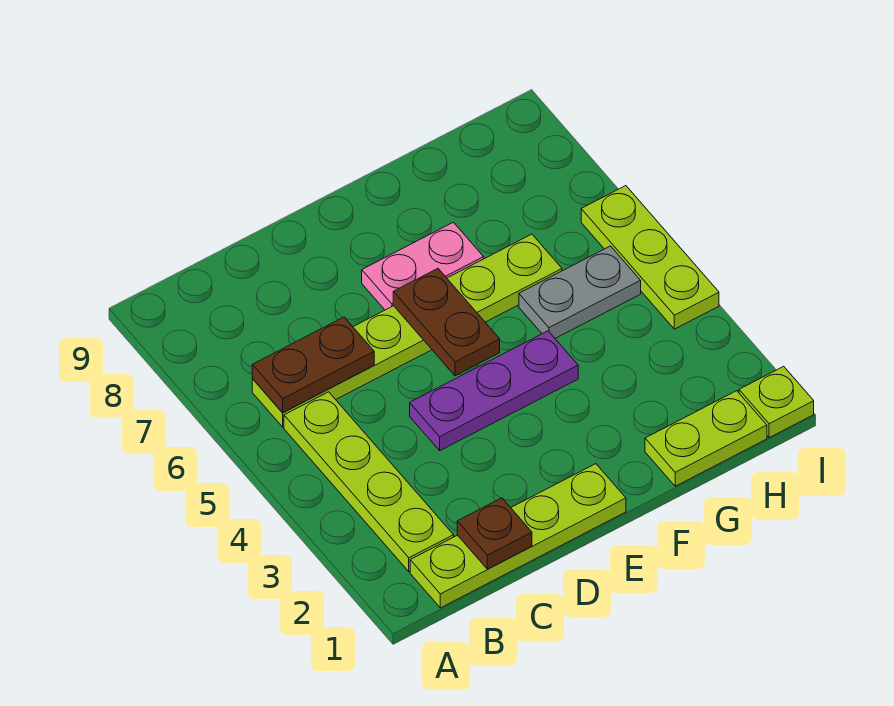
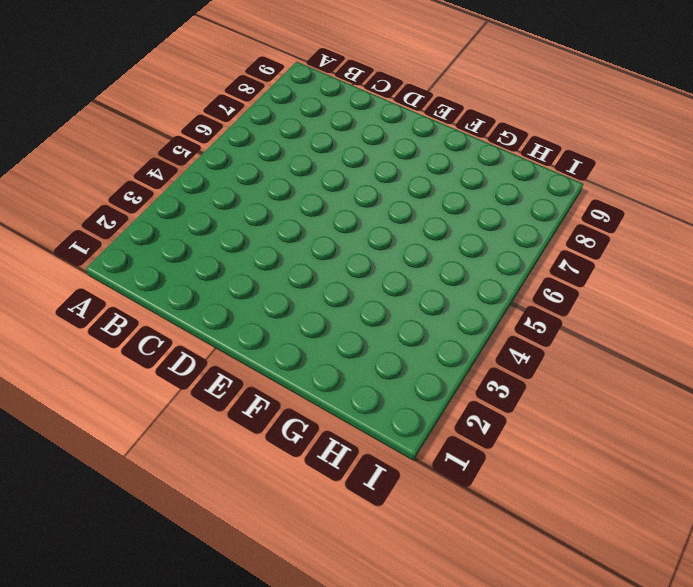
none -> lime plate B1:E1 level 1
none -> lime plate B2:B5 level 1
none -> lime plate B6:G6 level 1

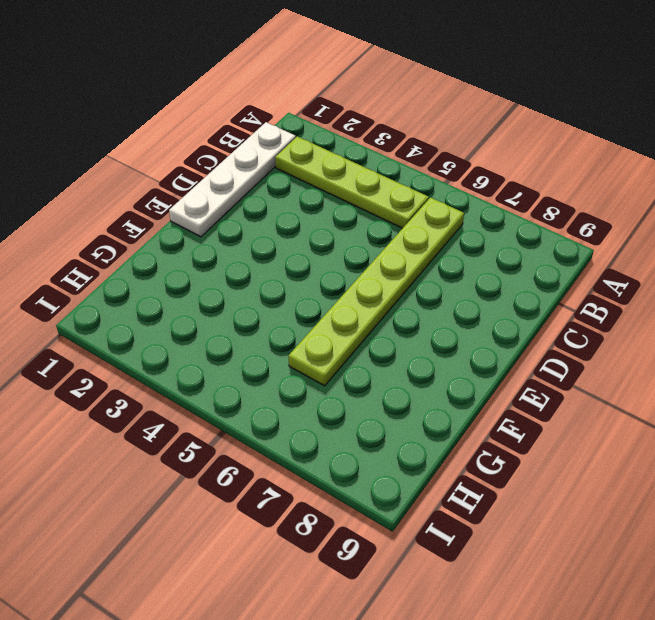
white plate B1:E1 level 1 -> lime plate B1:E1 level 1
none -> purple plate D4:F4 level 1
none -> pink plate E7:F7 level 1
none -> lime plate G1:H1 level 1

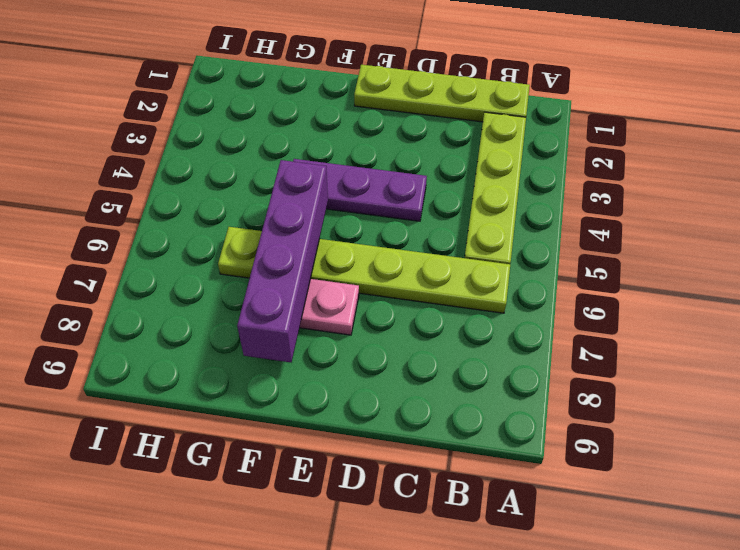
purple brick F5:F8 level 2 -> none
none -> lime plate G1:H1 level 1
none -> grey plate G5:H5 level 1
none -> lime plate I1 level 1

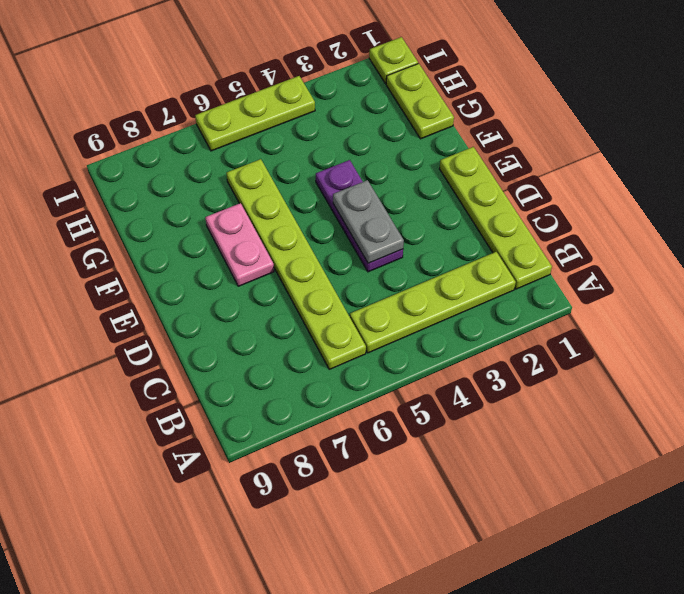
grey plate D4:E4 level 2 -> grey plate G5:H5 level 1
none -> brown plate B6:C6 level 2
none -> brown plate C1 level 2
none -> brown plate E5:E6 level 2

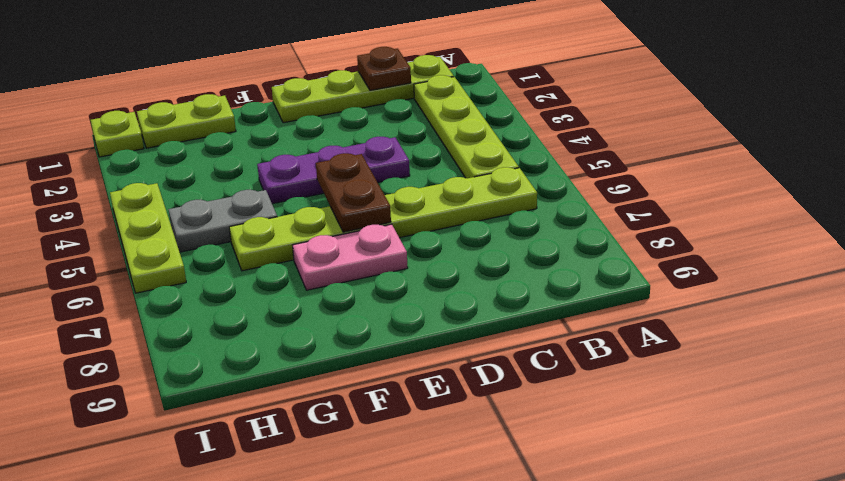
none -> brown plate B6:C6 level 2

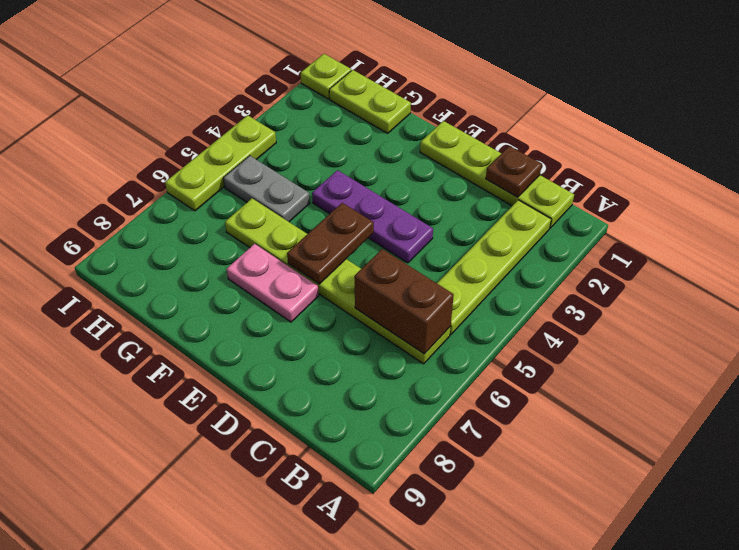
brown brick B6:C6 level 2 -> brown plate B6:C6 level 2

